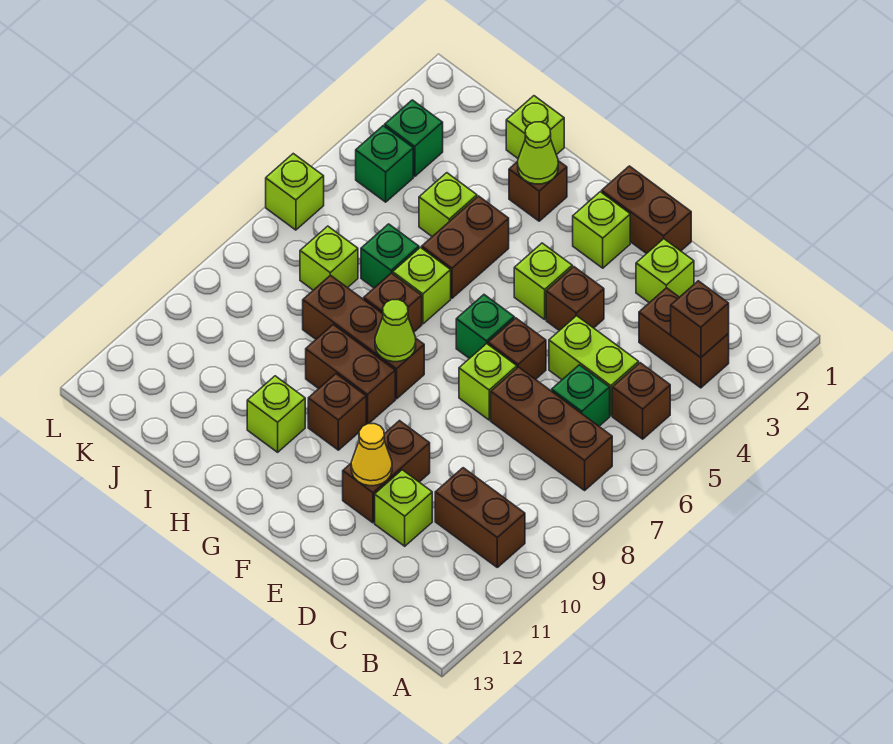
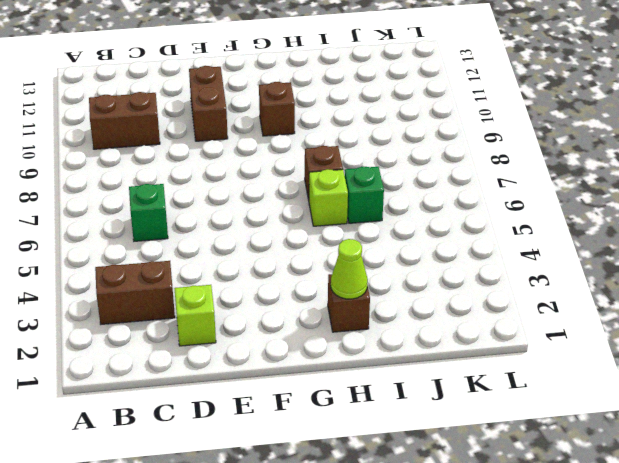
none -> brown brick B5 level 1
none -> brown brick B7:D7 level 1
none -> lime brick C5:D5 level 1
none -> lime brick D11 level 1

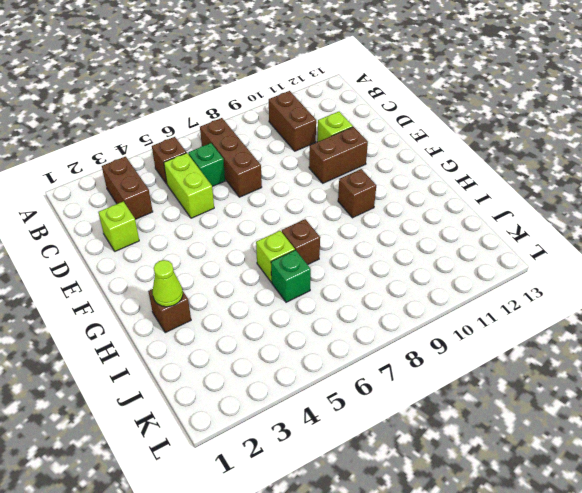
none -> brown brick E1:F1 level 1
none -> brown brick E4 level 1
none -> brown brick E6 level 1
none -> lime brick E7 level 1

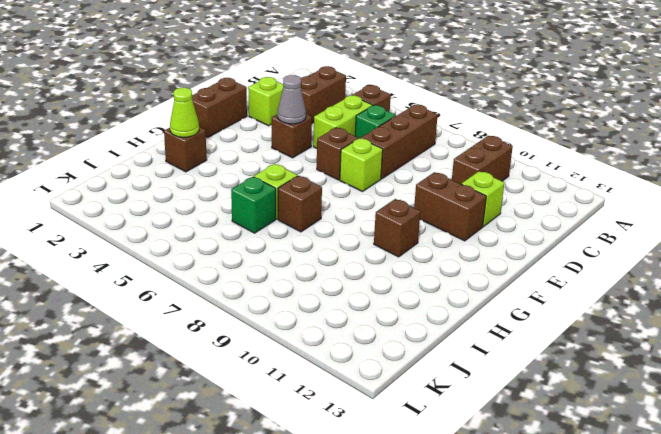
grey cone E4 level 2 -> none
none -> lime brick F2 level 1
none -> lime brick F4 level 1
none -> green brick F6 level 1
none -> brown brick G8:I8 level 1

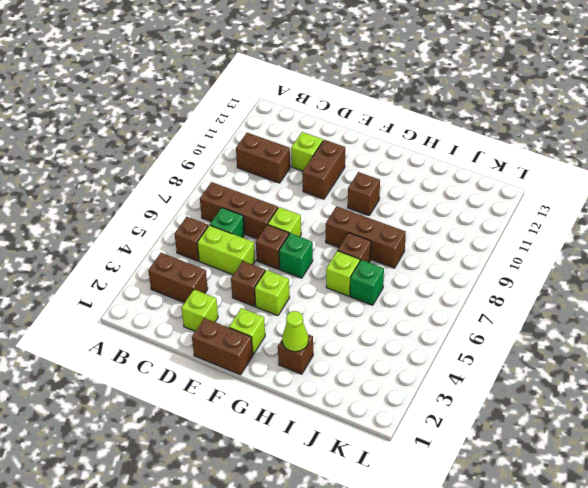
none -> brown brick G9:H9 level 1
none -> brown brick H4:H5 level 1
none -> lime brick H11 level 1
none -> lime brick I1 level 1

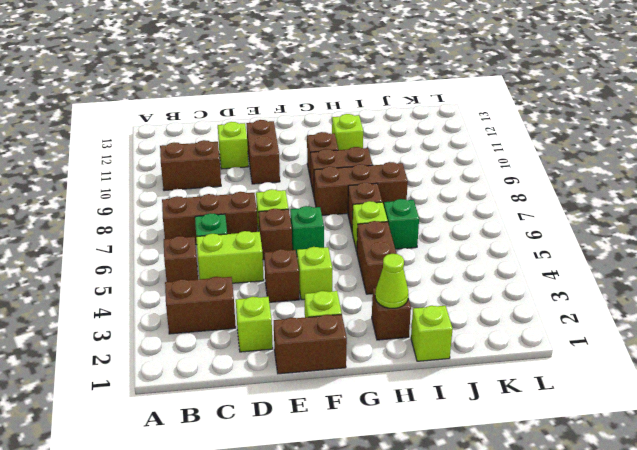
none -> lime brick I4 level 1
none -> lime brick J7 level 1
none -> green brick K3 level 1
none -> green brick K4 level 1

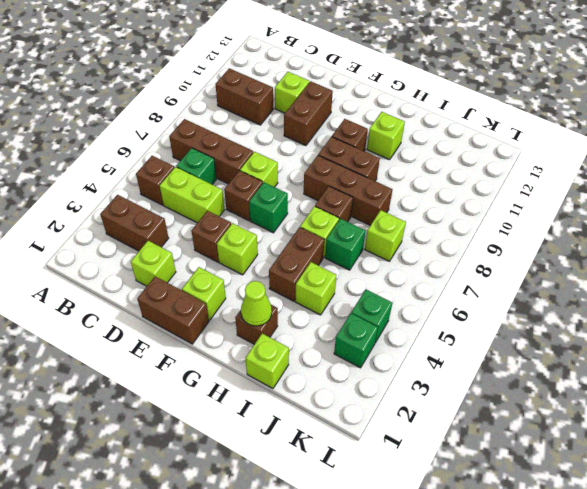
none -> lime brick L6 level 1
none -> brown brick B3 level 2
none -> yellow cone E11 level 2
none -> lime cone G8 level 2

